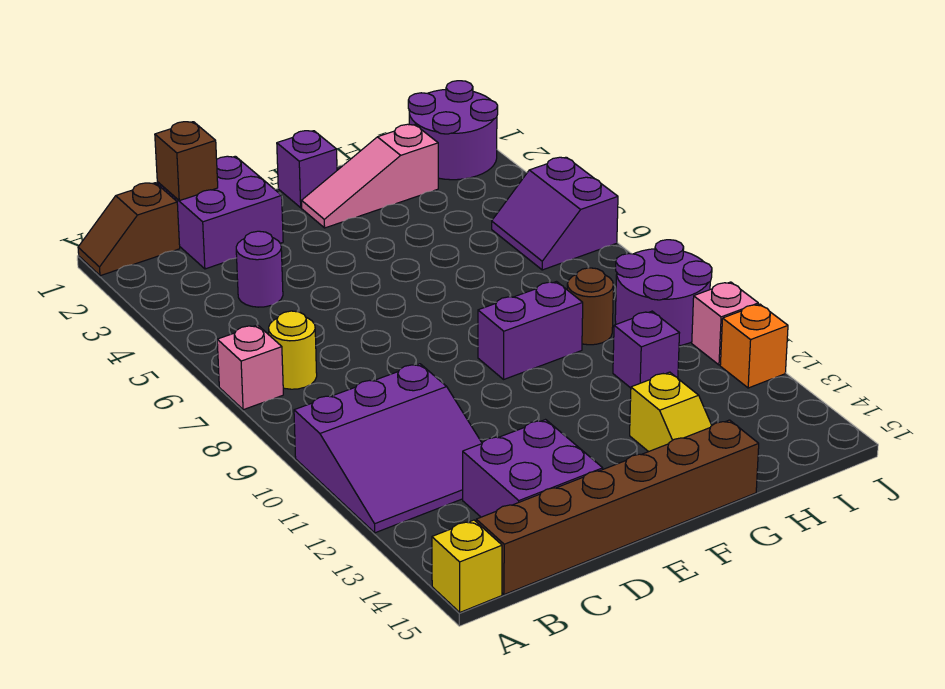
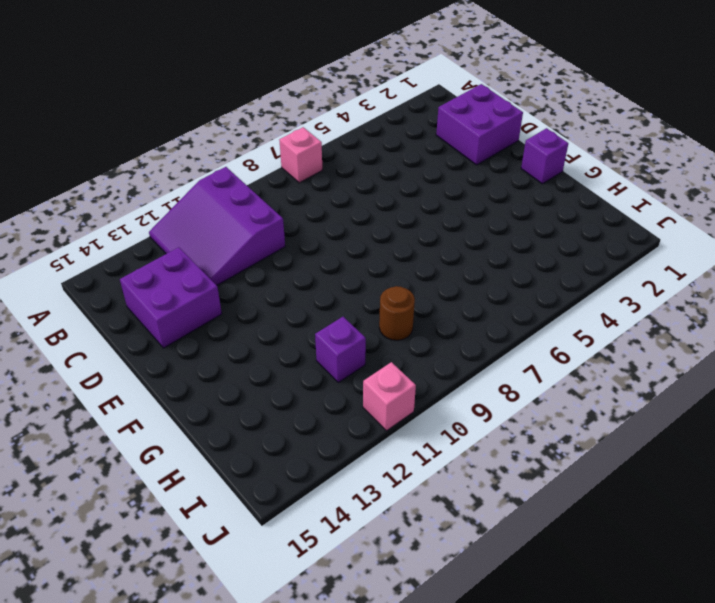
none -> brown slope A1:B1 level 1 top B
none -> yellow brick A15 level 1
none -> yellow round brick B7 level 1

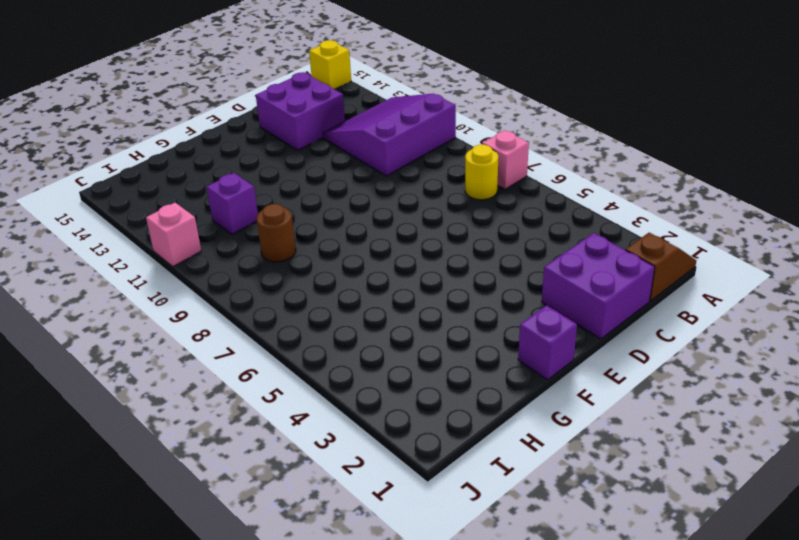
none -> brown brick B15:G15 level 1
none -> purple round brick C4 level 1
none -> pink slope F2:H2 level 1 top H

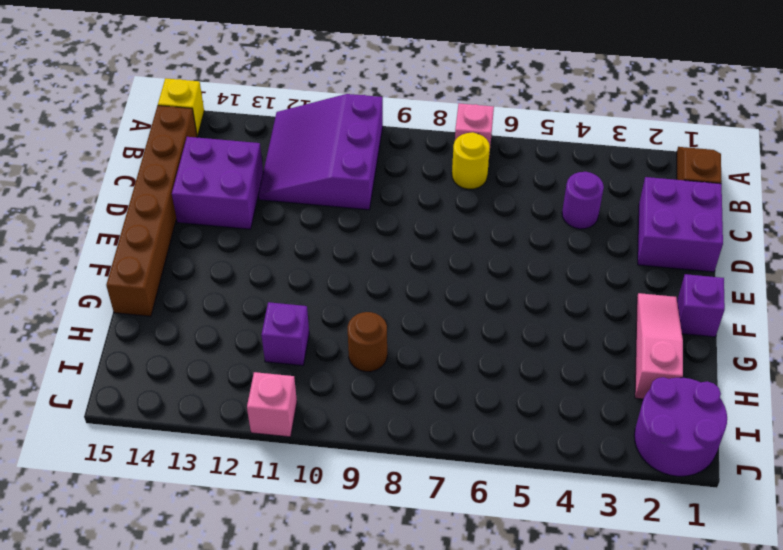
none -> purple brick F9:G9 level 1
none -> yellow slope G13:G14 level 1 top 13
none -> purple slope I5:J6 level 1 top J

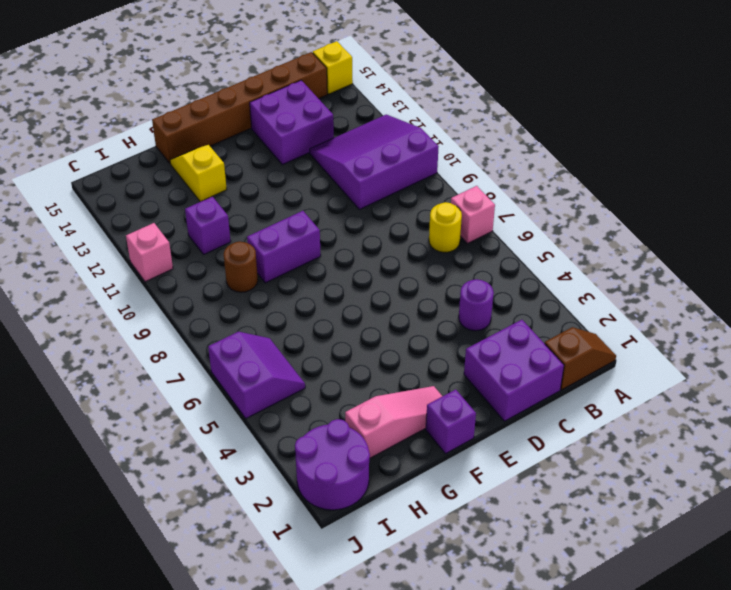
none -> purple round brick I9:J10 level 1
none -> orange brick J12 level 1
none -> brown brick C1 level 2

